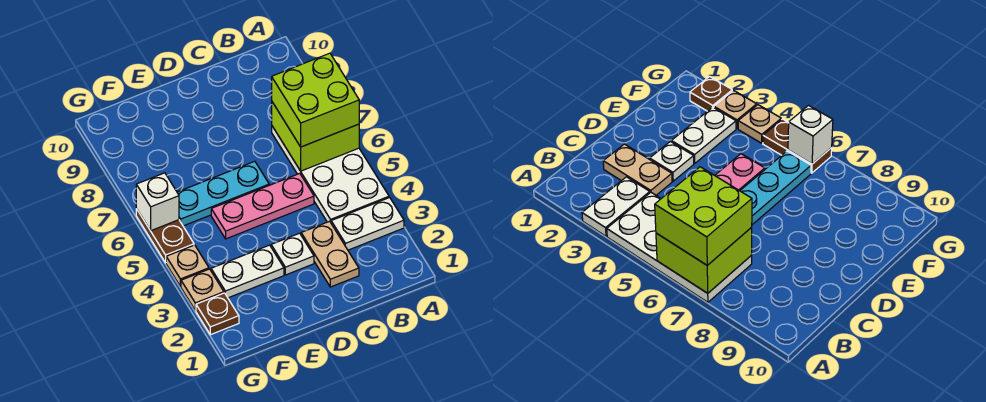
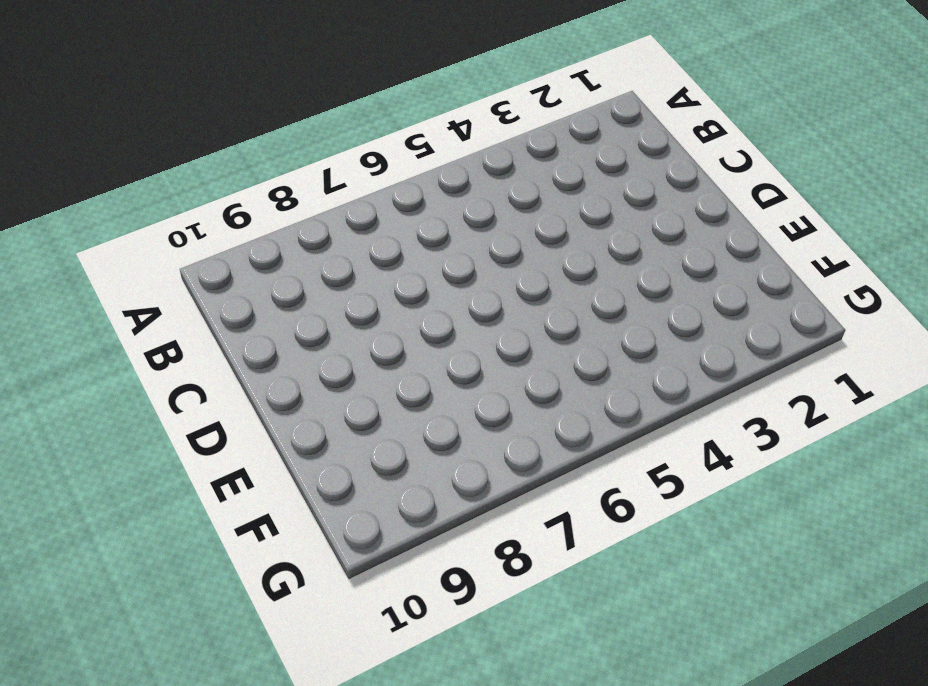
none -> white plate A3:B3 level 1
none -> white plate A4:B7 level 1
none -> tan plate C2:C3 level 1

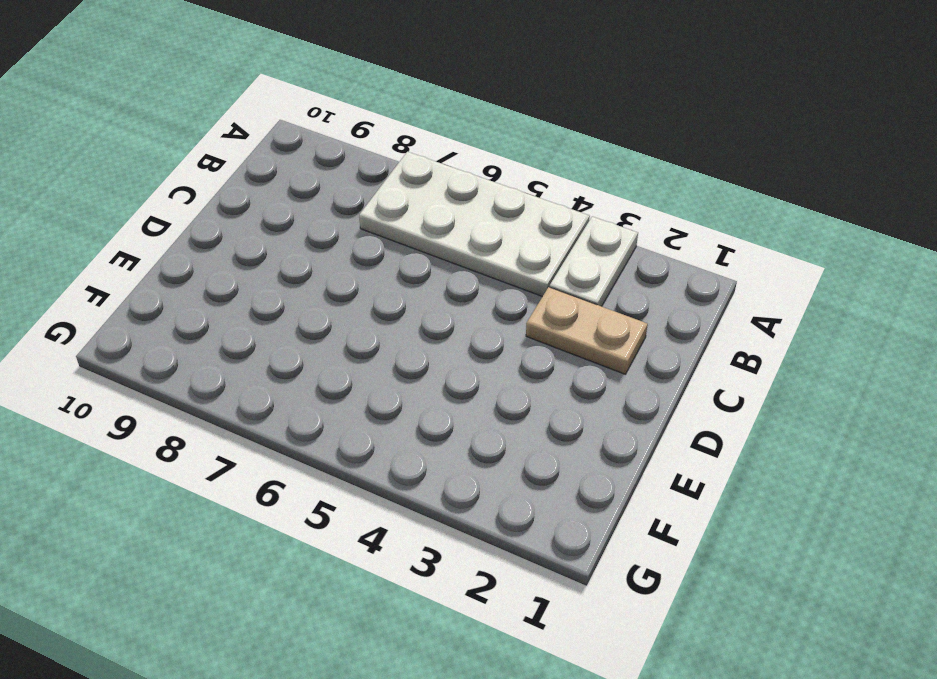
none -> pink plate C5:E5 level 1
none -> white plate D3 level 1
none -> cyan plate D6:F6 level 1

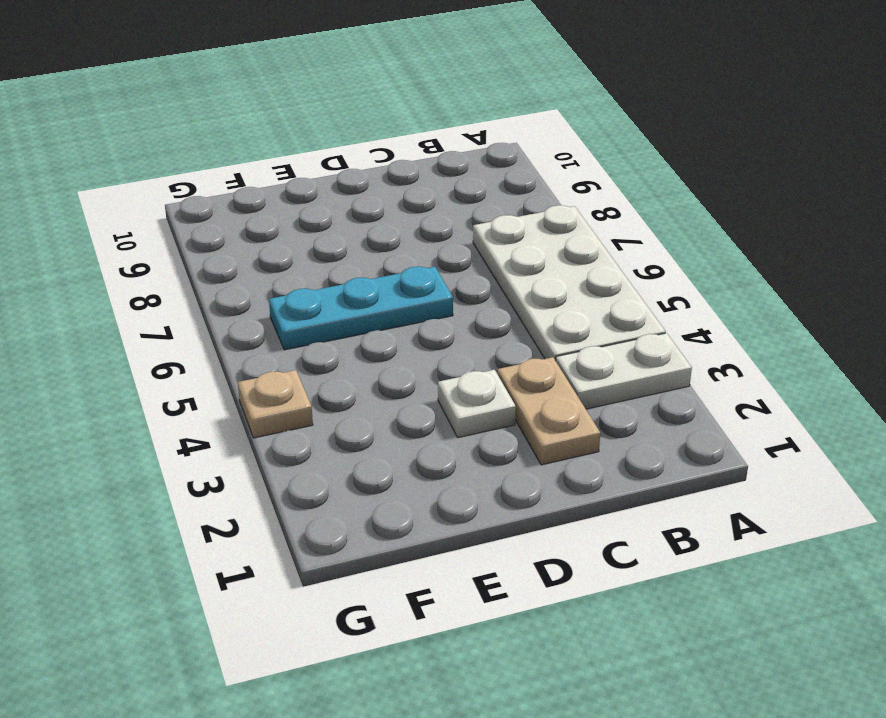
none -> pink plate C5:E5 level 1
none -> white plate E3:F3 level 1
none -> brown plate G2 level 1

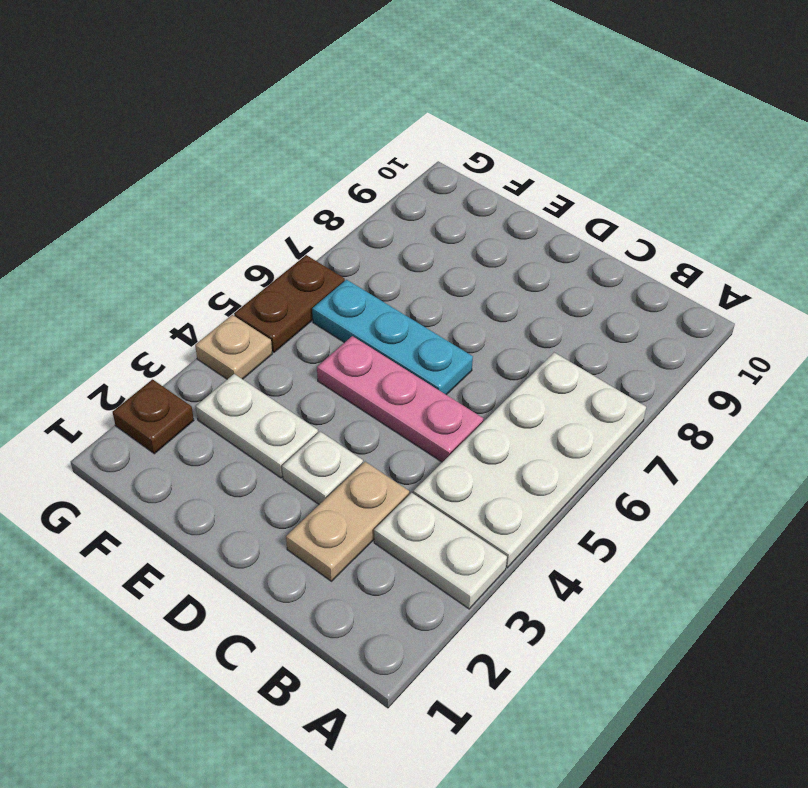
none -> tan plate G3 level 1
none -> lime brick A6:B7 level 2
none -> white brick G6 level 2

